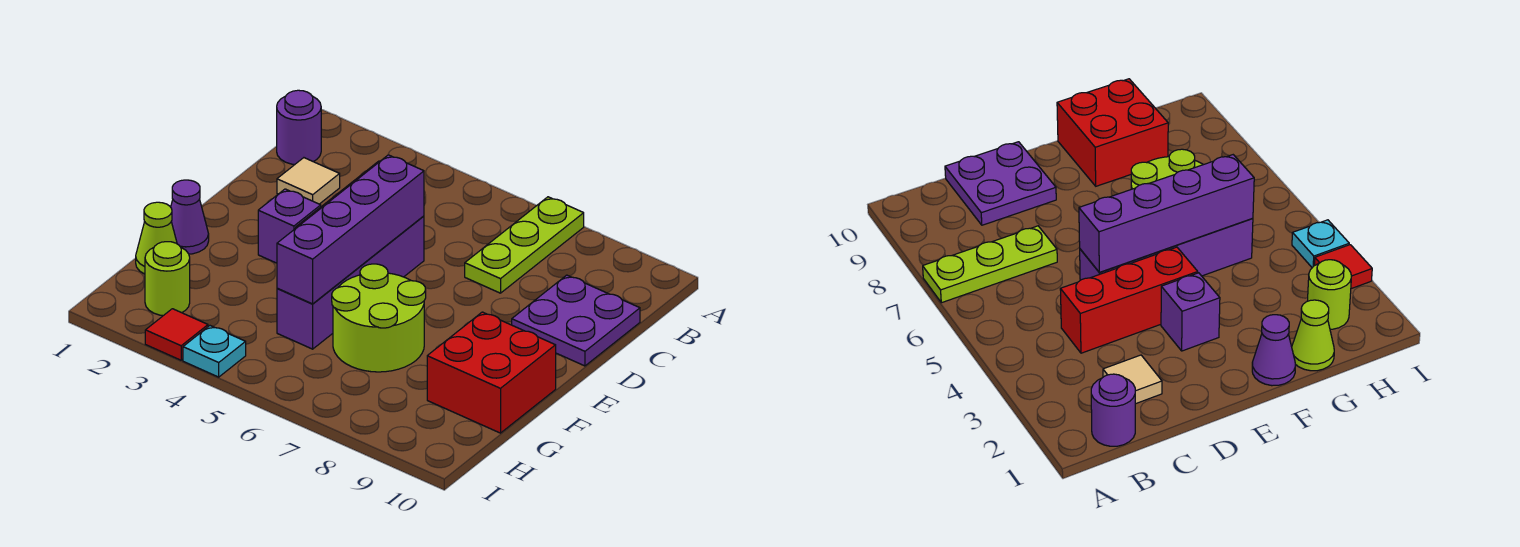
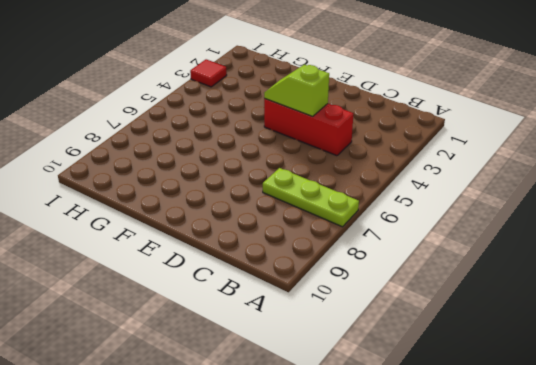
lime slope D4:E4 level 2 top D -> none
none -> purple round brick B1 level 1
none -> tan tile C2 level 1
none -> purple plate C9:D10 level 1

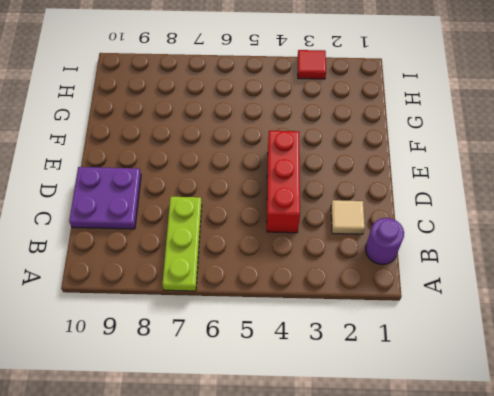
none -> purple brick D5:G5 level 1
none -> purple brick E3 level 1
none -> purple cone F1 level 1

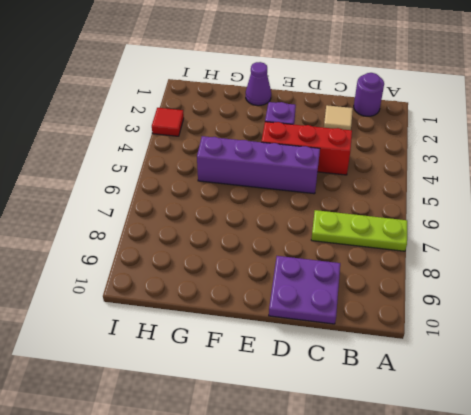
none -> lime round brick F6:G7 level 1
none -> red brick F9:G10 level 1
none -> lime cone G1 level 1

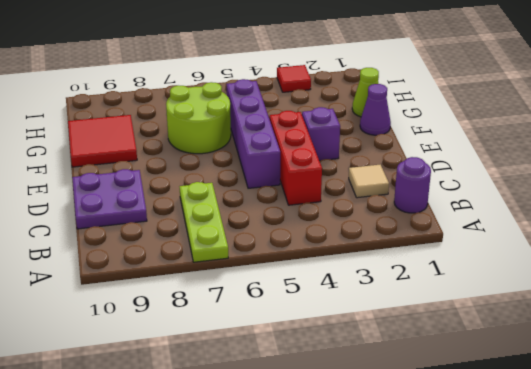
red tile F9:G10 level 1 -> red brick F9:G10 level 1
none -> lime round brick H2 level 1
none -> cyan plate I4 level 1
none -> purple brick D5:G5 level 2

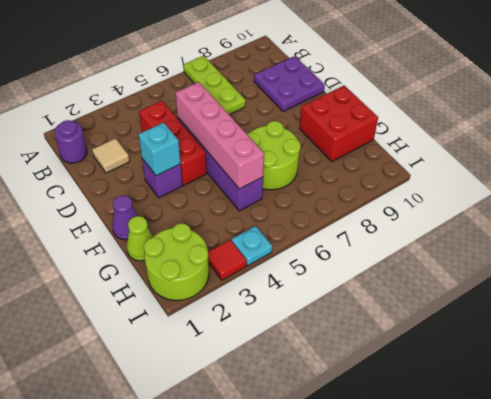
pink brick D5:G5 level 2 -> purple brick D5:G5 level 2
cyan brick E3 level 2 -> none
lime round brick H1:I2 level 1 -> lime round brick H2 level 1

